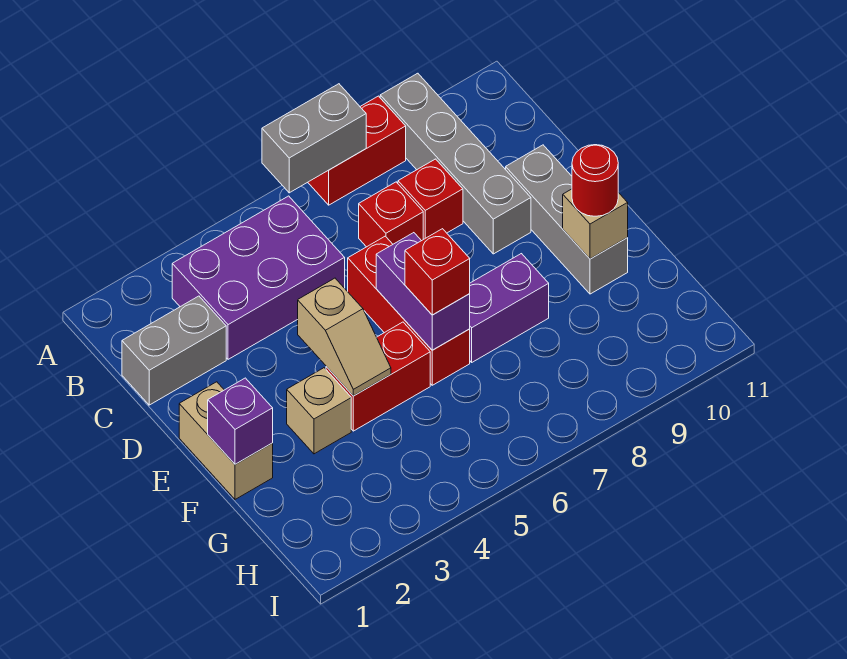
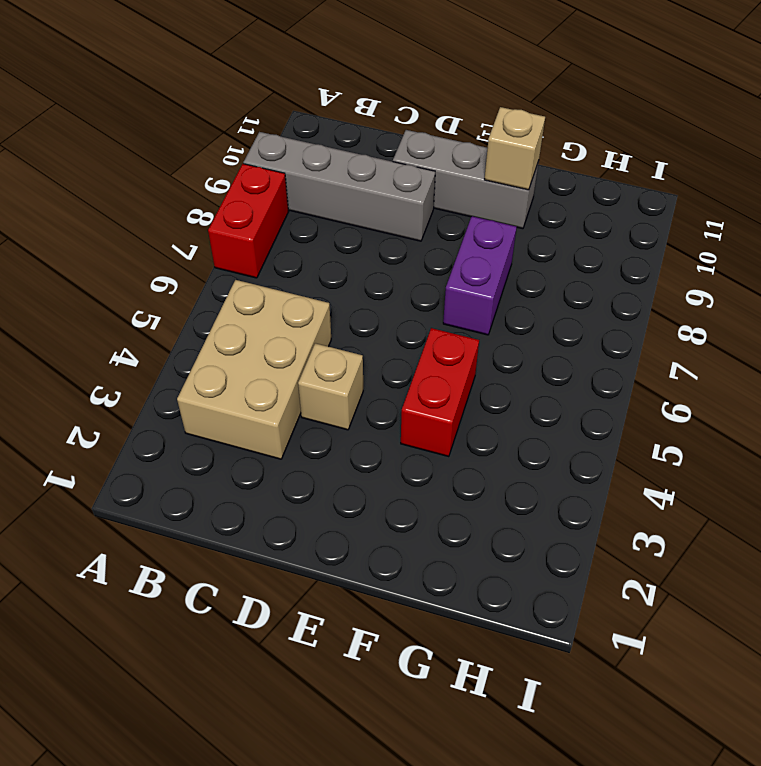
tan brick B3:C5 level 1 -> purple brick B3:C5 level 1
tan brick D4 level 1 -> tan brick F3 level 1
none -> grey brick C1:C2 level 1
none -> red brick C7 level 1
none -> red brick C8 level 1

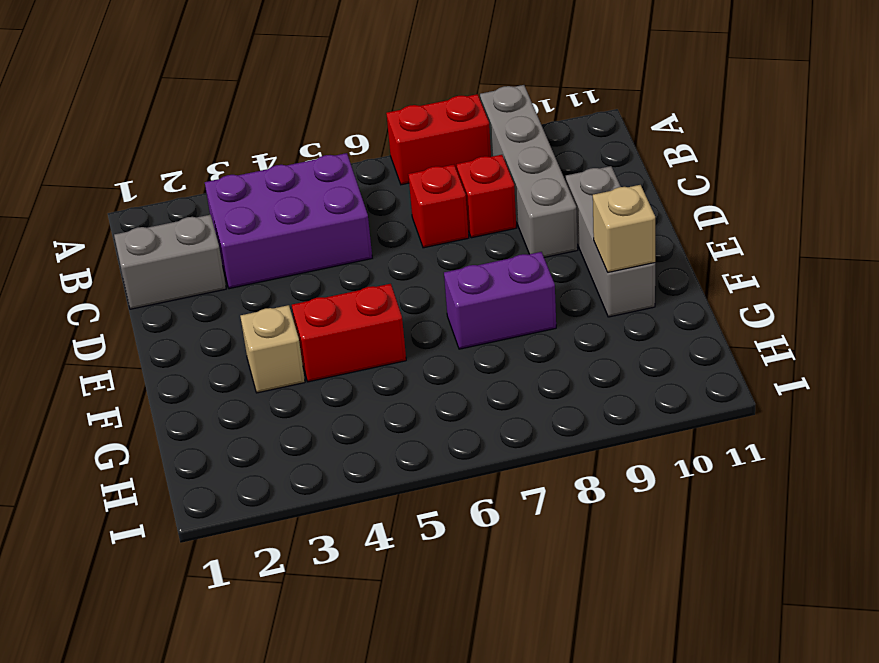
none -> red brick D6:F6 level 1
none -> tan brick E1:F1 level 1
none -> grey brick A6:A7 level 2

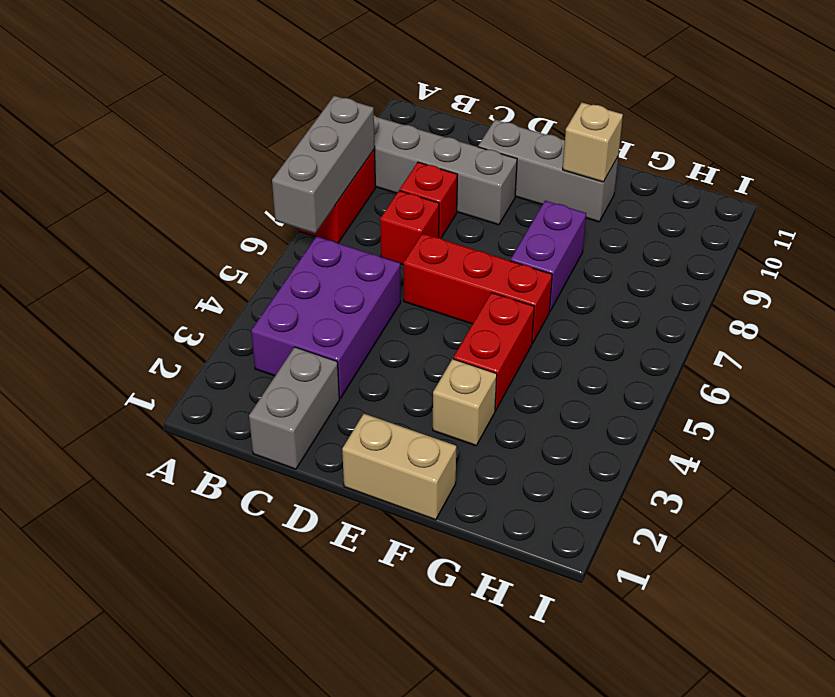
grey brick A6:A8 level 2 -> grey brick A6:A7 level 2
none -> tan slope E4:F4 level 2 top E
none -> purple brick E6:F6 level 2
none -> purple brick F1 level 2

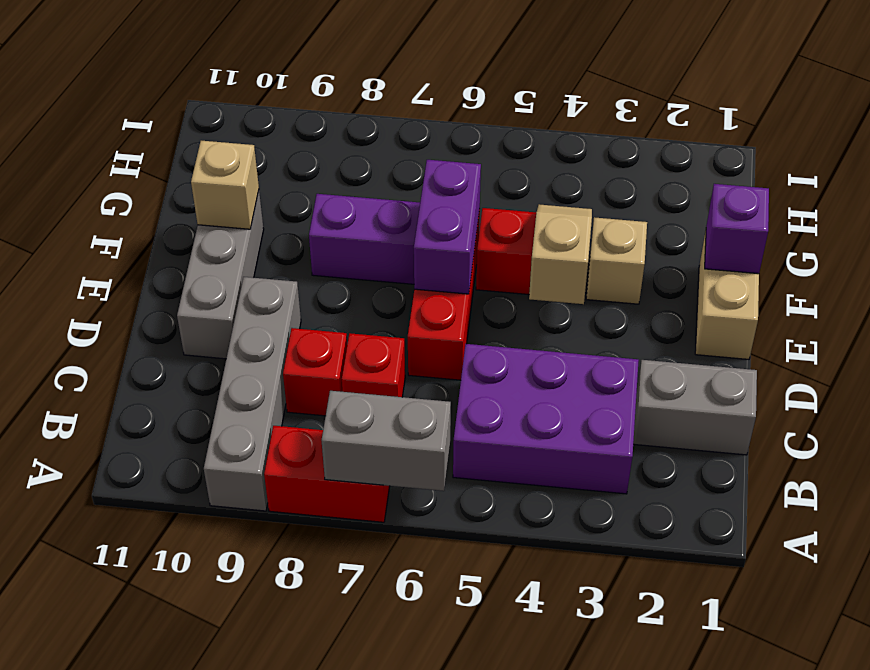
none -> red brick F6 level 3
none -> red round brick F10 level 3

